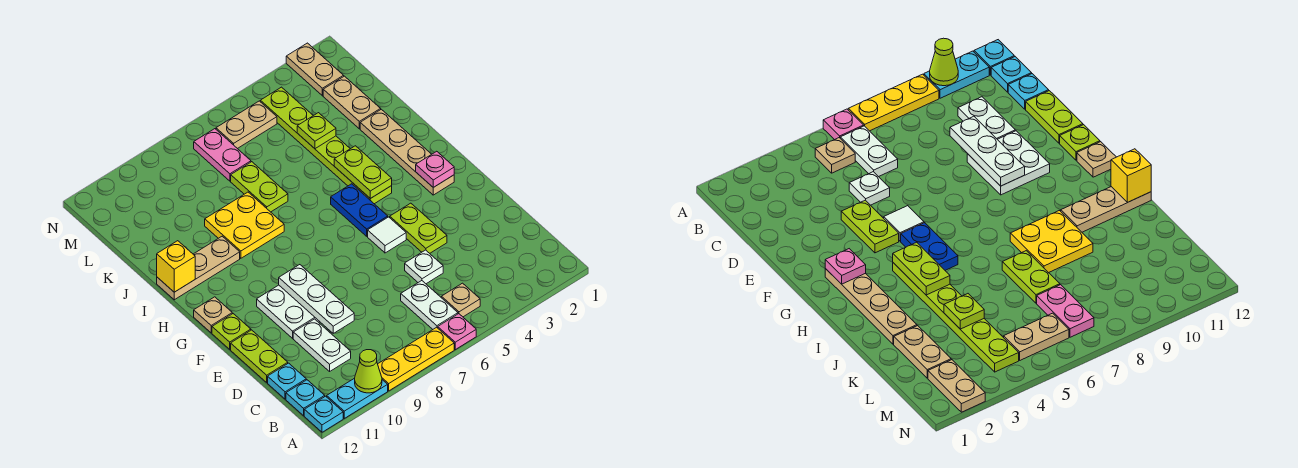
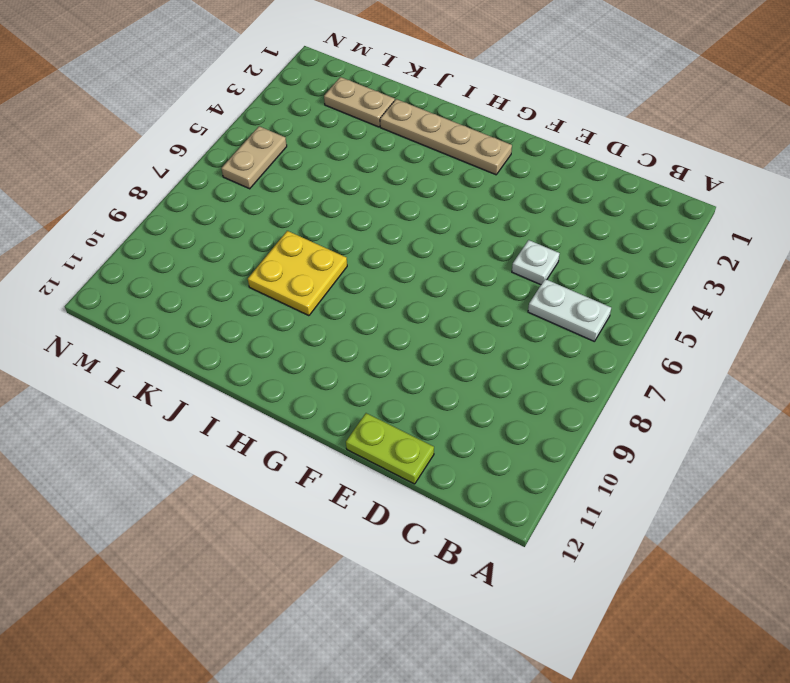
none -> pink plate A6 level 1
none -> yellow plate A7:A9 level 1
none -> cyan plate A10:A11 level 1
none -> cyan plate A12 level 1

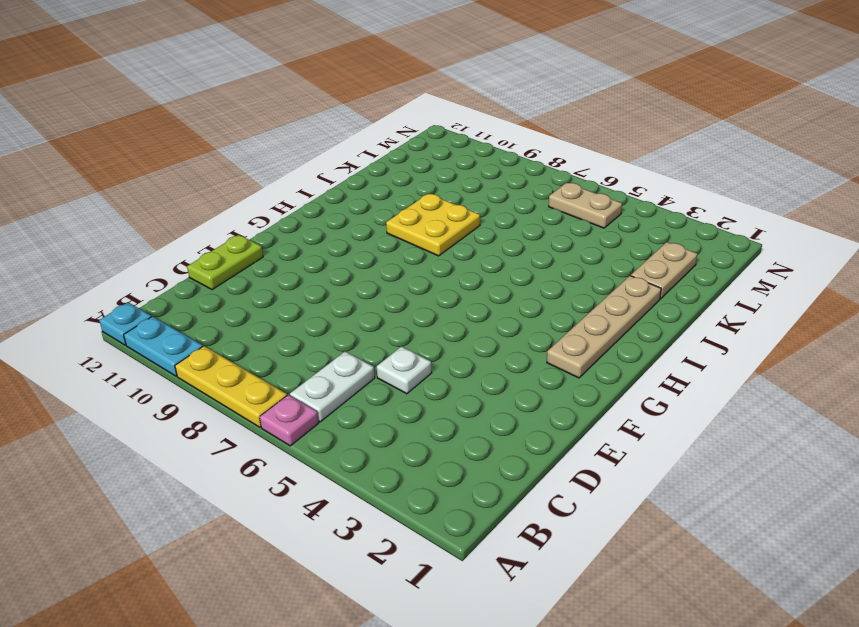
none -> tan plate B5 level 1
none -> cyan plate B12 level 1
none -> white plate C10:D10 level 1
none -> cyan plate C12 level 1

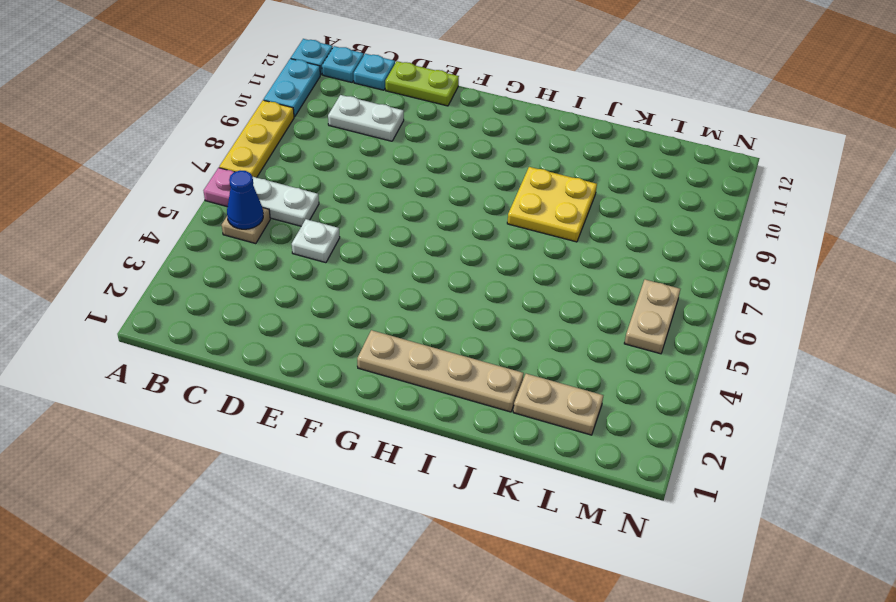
blue cone B5 level 2 -> none
none -> lime plate E4:F4 level 1
none -> white plate E9:F10 level 1
none -> white tile F5 level 1
none -> lime plate F12 level 1

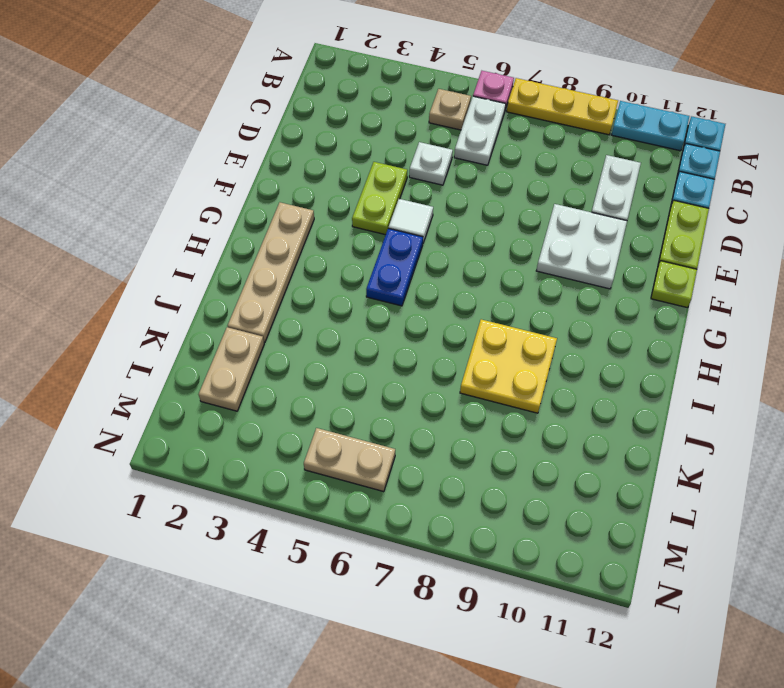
none -> tan plate G12 level 1
none -> lime plate H4:M4 level 1
none -> tan plate I10:I12 level 1
none -> lime plate J7:K7 level 1

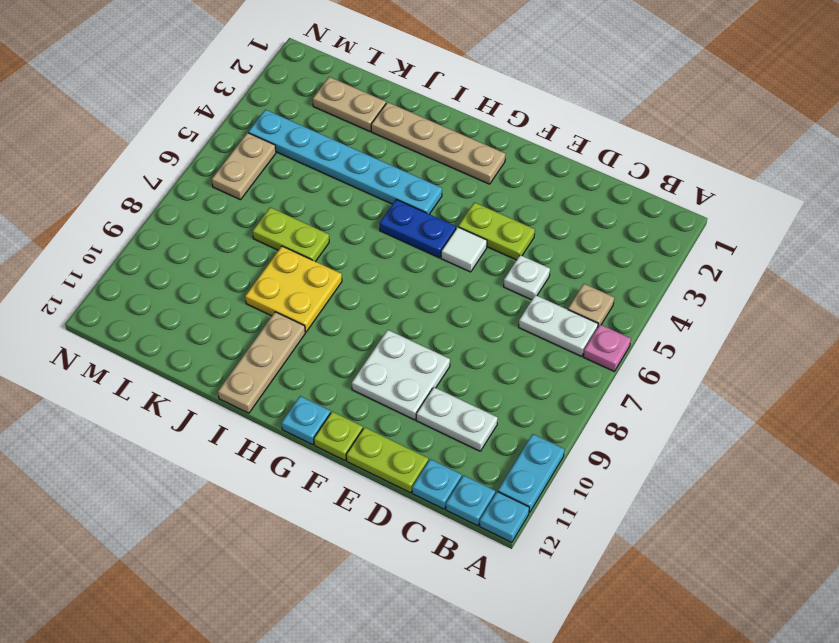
cyan plate G12 level 1 -> tan plate G12 level 1
cyan plate H4:M4 level 1 -> lime plate H4:M4 level 1
none -> yellow plate A7:A9 level 1
none -> pink plate L7:M7 level 1
none -> tan plate M2:N2 level 1
none -> lime cone A10 level 2

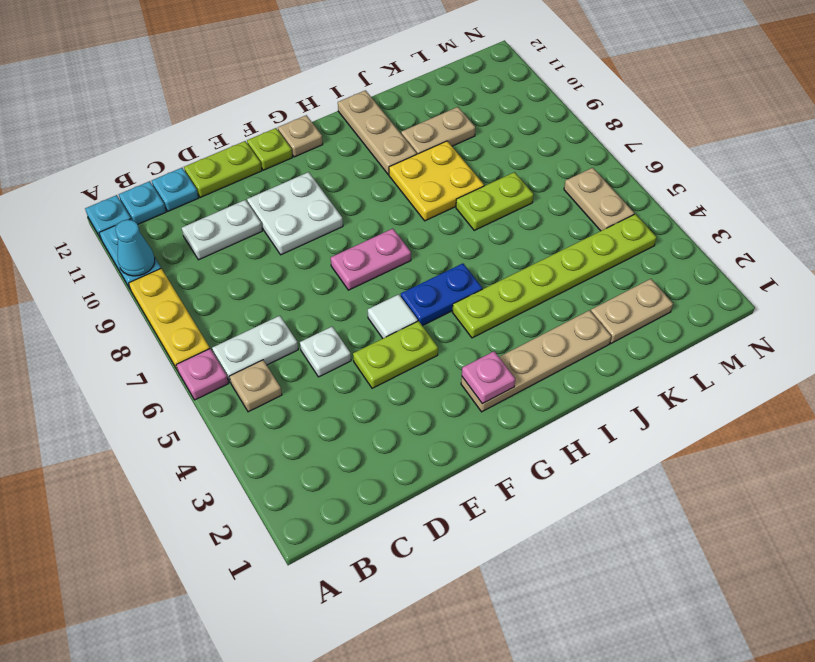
cyan cone A10 level 2 -> lime cone A10 level 2
pink plate F7:G7 level 1 -> pink plate L7:M7 level 1
tan plate J10:K10 level 1 -> tan plate M2:N2 level 1
none -> white plate D9:F9 level 2
none -> lime plate H4:I4 level 2
none -> yellow brick I12 level 2
none -> lime plate K4 level 2

